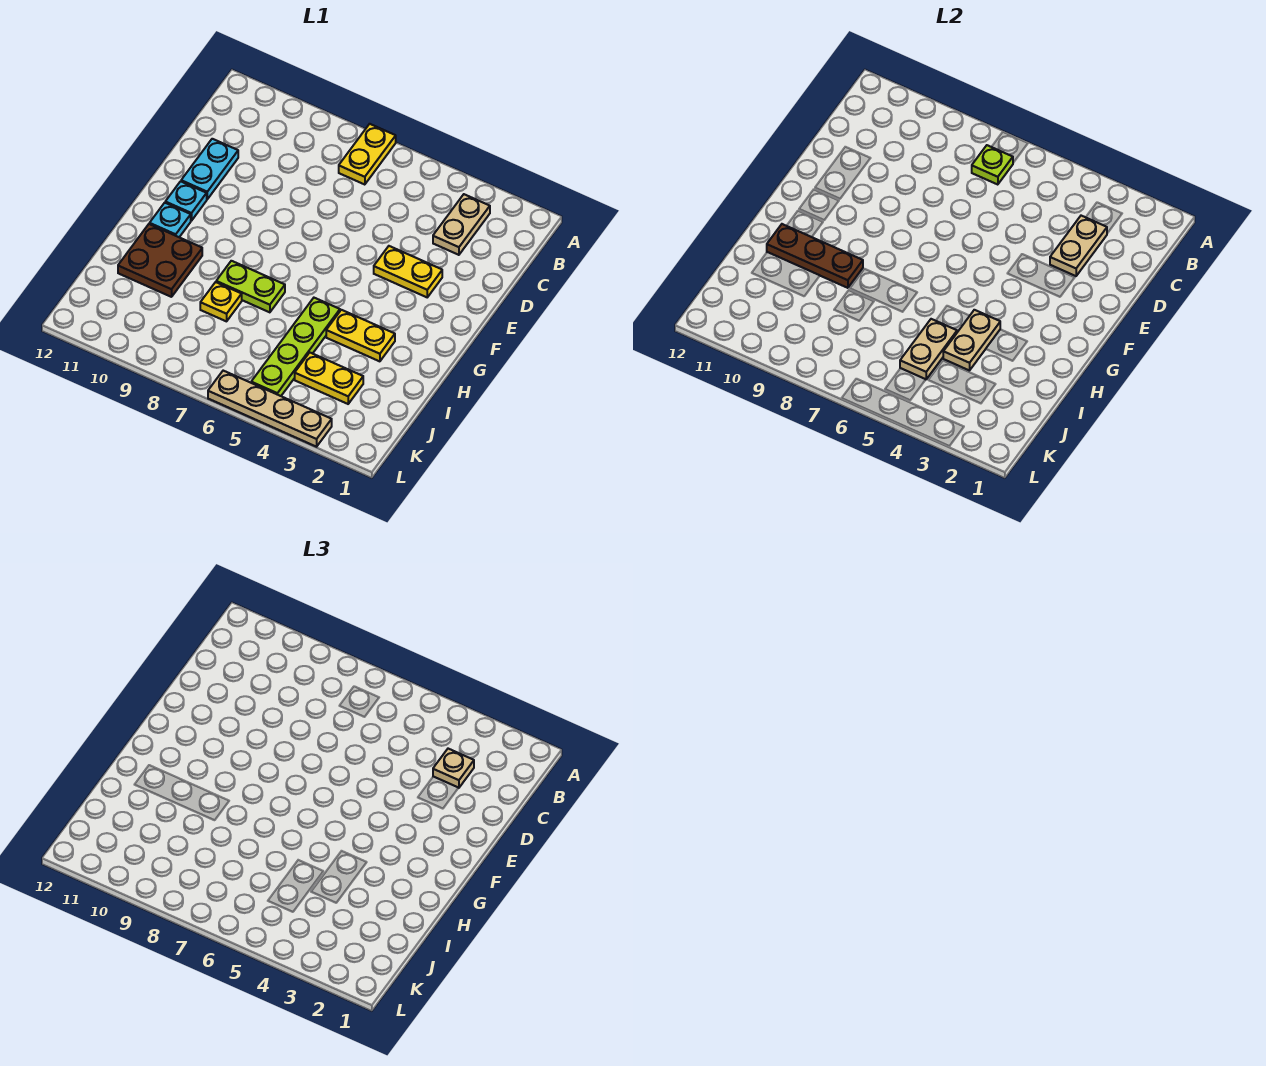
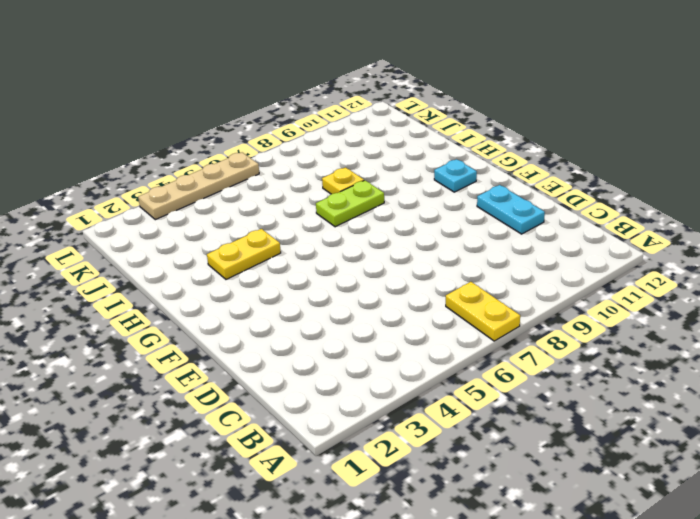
none -> tan plate B3:C3 level 1
none -> yellow plate E3:E4 level 1
none -> cyan plate F11 level 1

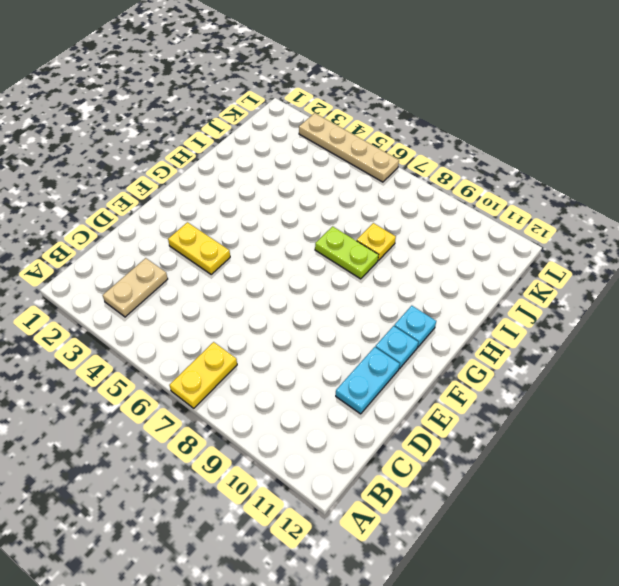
none -> yellow plate H3:H4 level 1
none -> lime plate H5:K5 level 1
none -> brown plate H10:I11 level 1

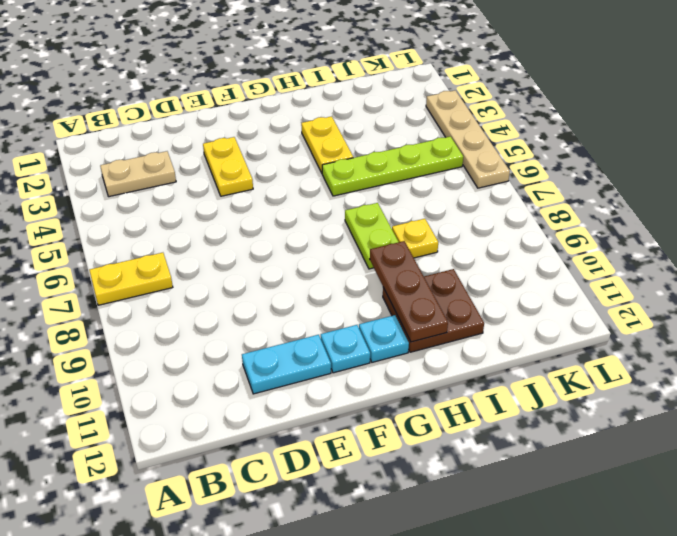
none -> yellow plate J3:J4 level 1
none -> lime plate B7 level 2
none -> tan plate C3:D3 level 2

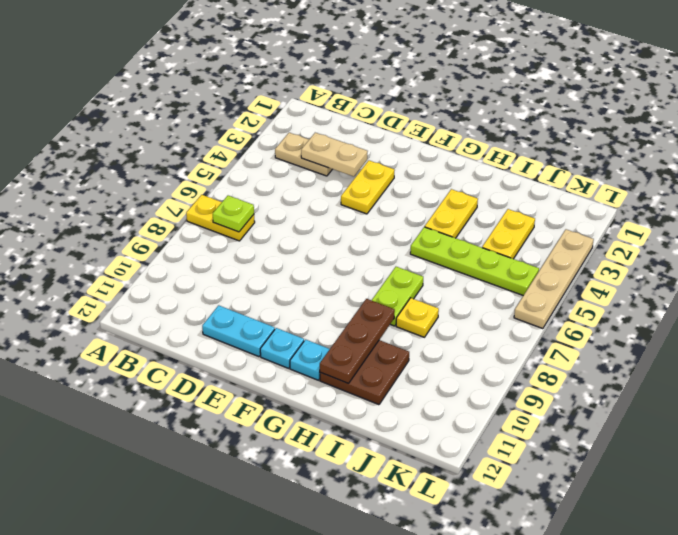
none -> tan plate H4:I4 level 2
none -> tan plate I5:J5 level 2
none -> tan plate C3 level 3

